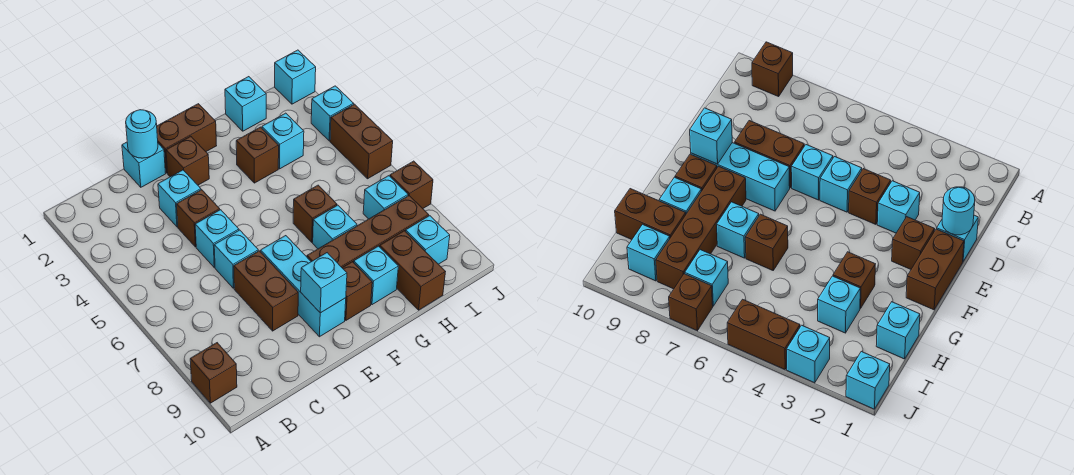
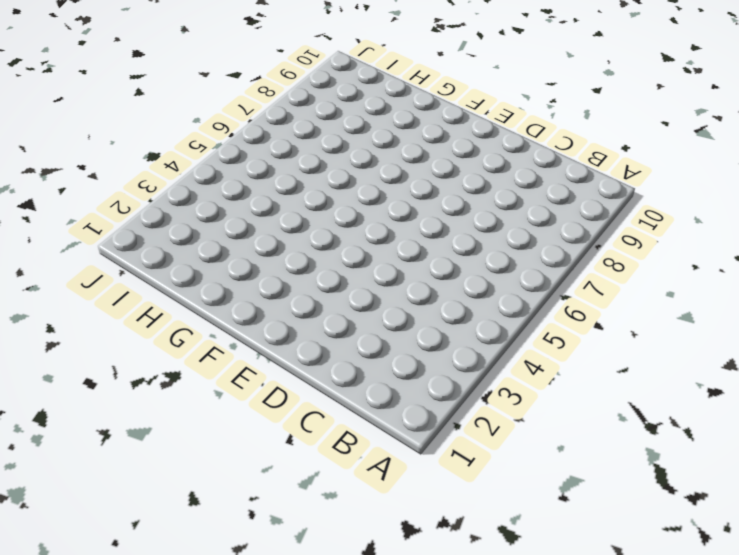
none -> brown brick A9 level 1
none -> cyan brick D1 level 1
none -> cyan brick D3 level 1

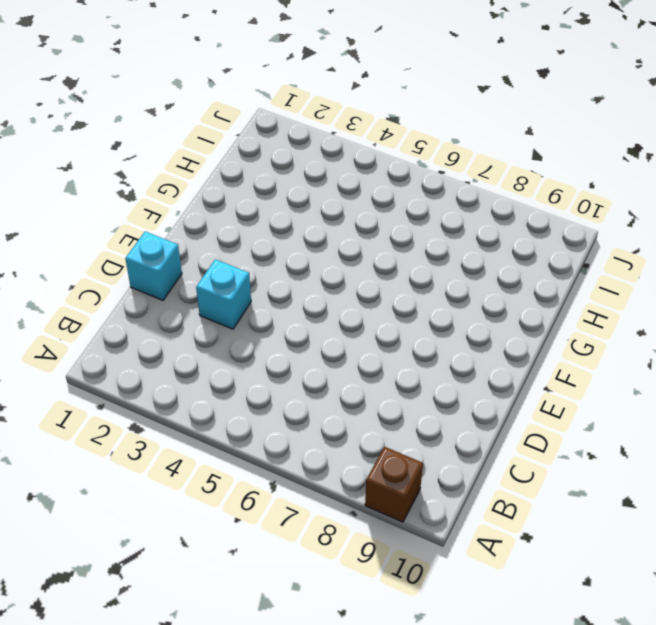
none -> brown brick D4 level 1
none -> cyan brick D5 level 1
none -> cyan brick D6 level 1

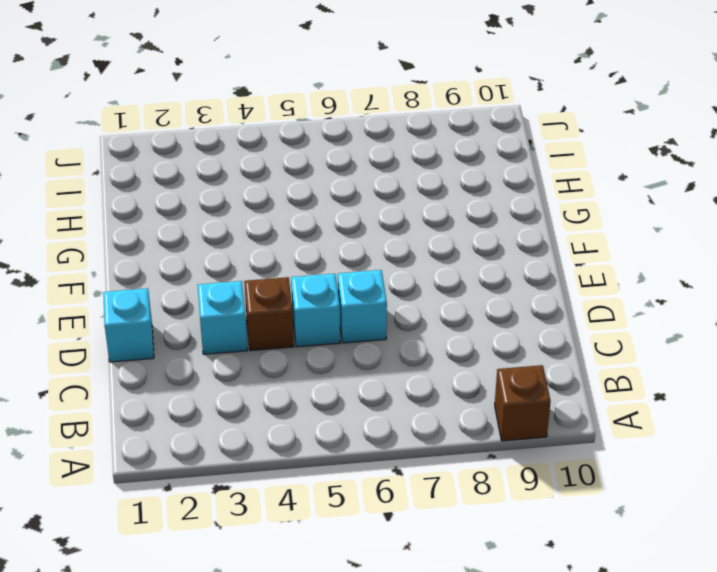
none -> brown brick D7:D8 level 1
none -> brown brick E1:F1 level 1
none -> brown brick E2 level 1

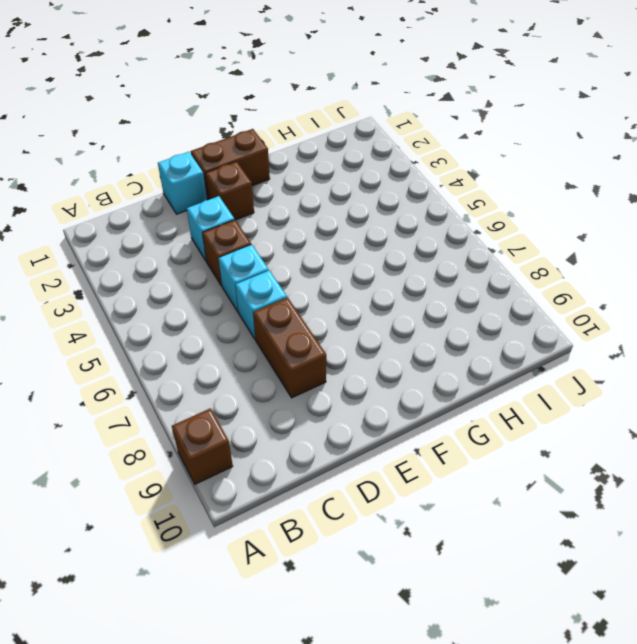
none -> cyan brick E7:E9 level 1
none -> brown brick F8:I8 level 1
none -> brown brick F9 level 1

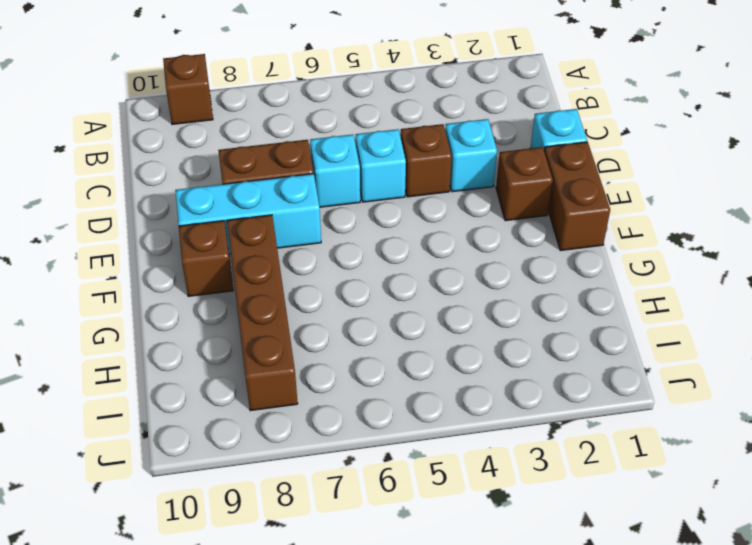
none -> brown brick G3 level 1
none -> brown brick G6 level 1
none -> cyan brick G7 level 1

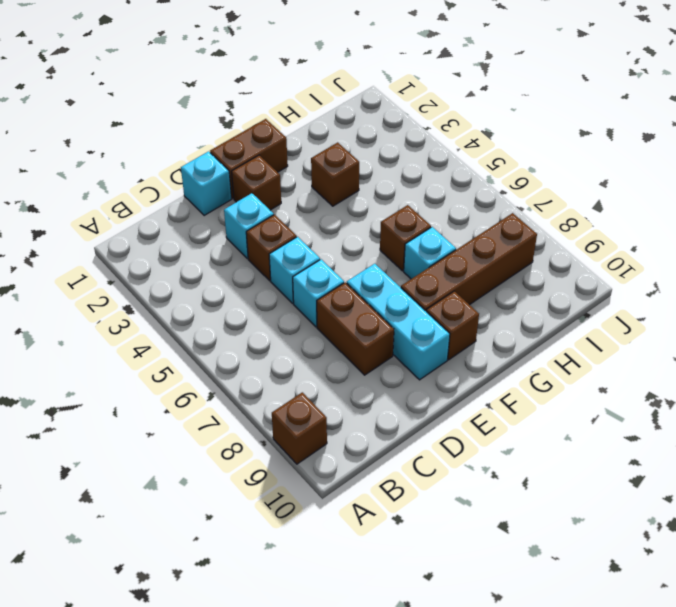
none -> cyan brick G9 level 1
none -> cyan brick H1 level 1
none -> cyan brick H3 level 1

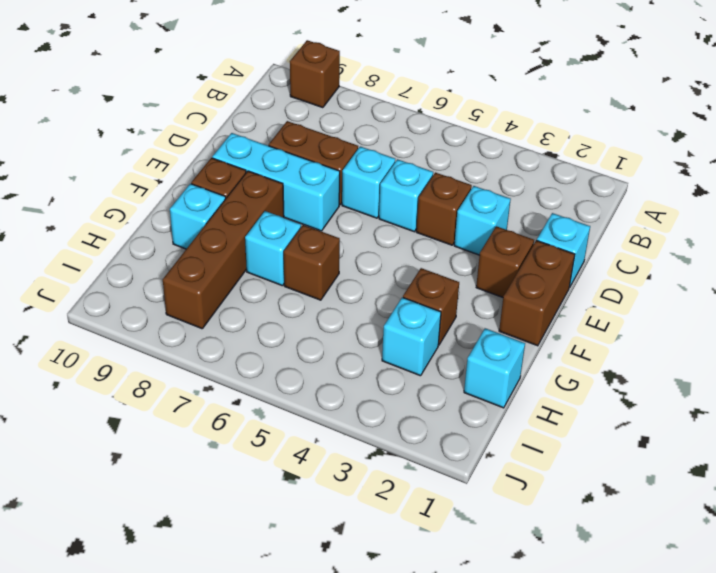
none -> brown brick H9:H10 level 1
none -> cyan brick I7 level 1
none -> cyan brick I9 level 1

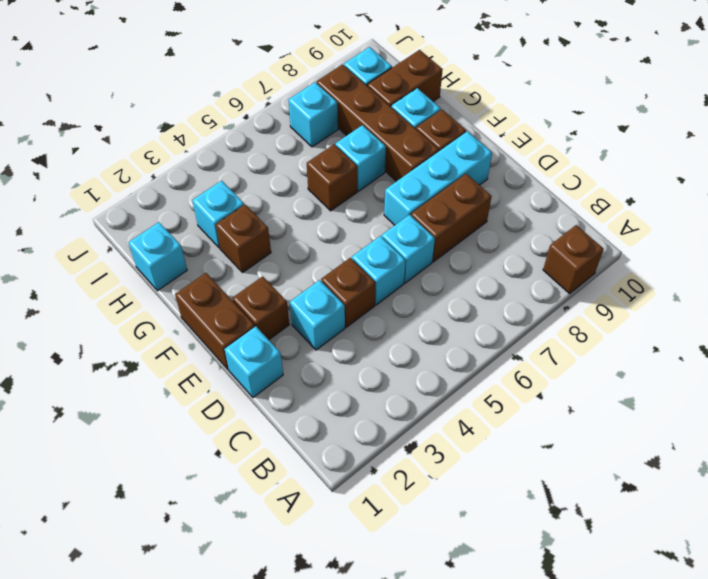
none -> cyan brick J1 level 1
none -> cyan brick J3 level 1
none -> brown brick J4:J5 level 1

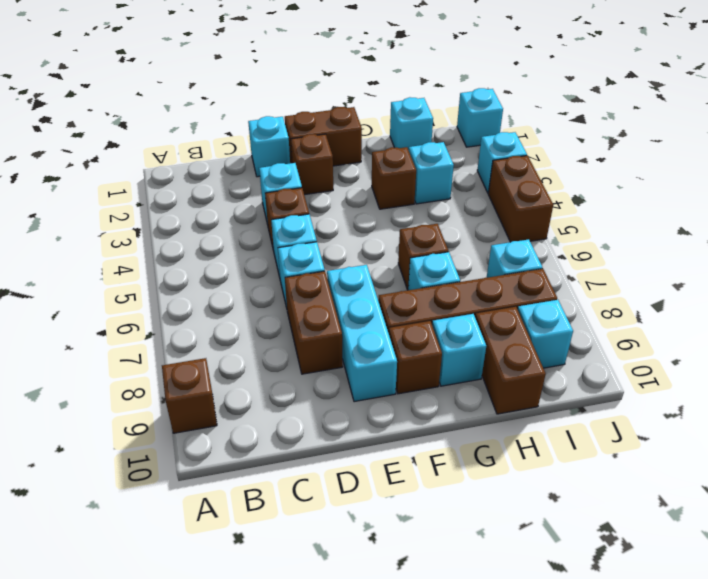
none -> brown brick J7 level 1
none -> cyan round brick D1 level 2
none -> cyan brick E9 level 2

